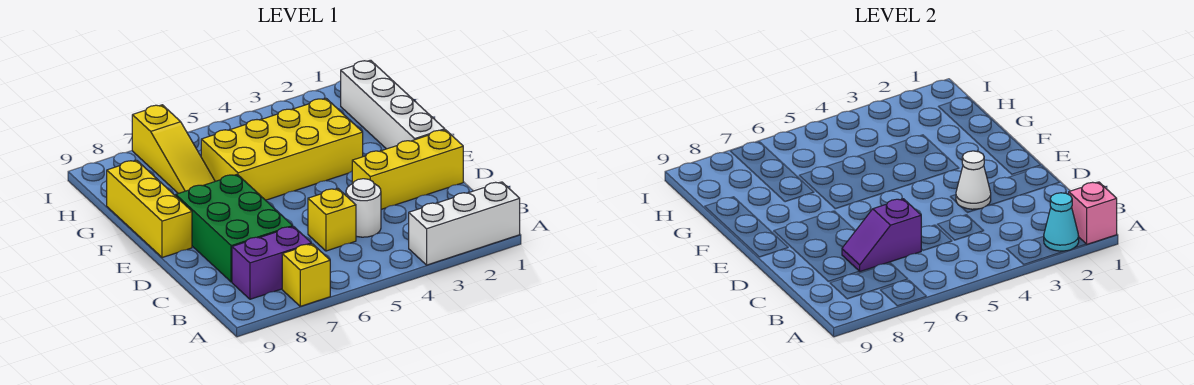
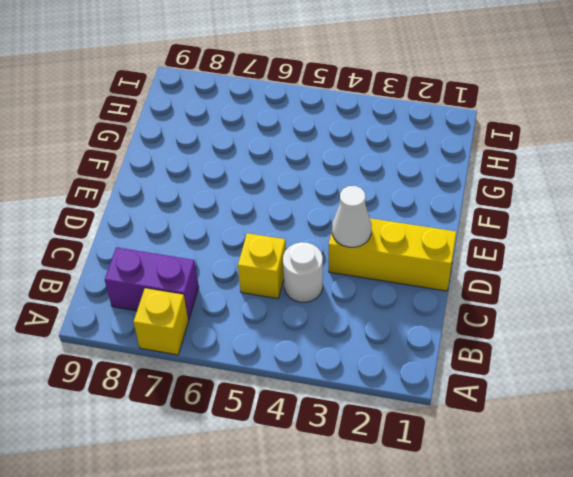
none -> white brick A1:A3 level 1
none -> green brick C7:E8 level 1
none -> white brick E1:H1 level 1

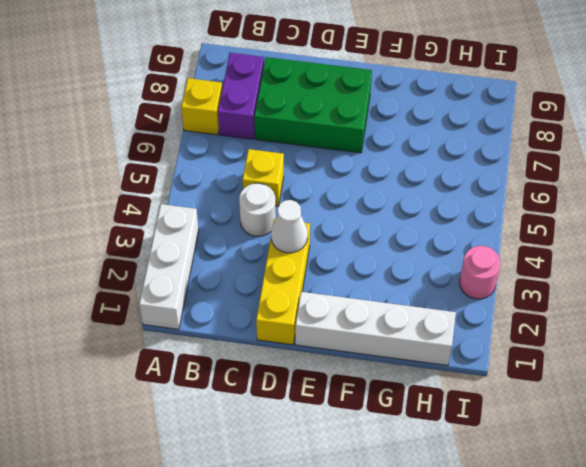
pink round brick I3 level 1 -> none
none -> yellow brick E9:G9 level 1
none -> yellow brick F3:G6 level 1
none -> yellow slope G7:I7 level 1 top I

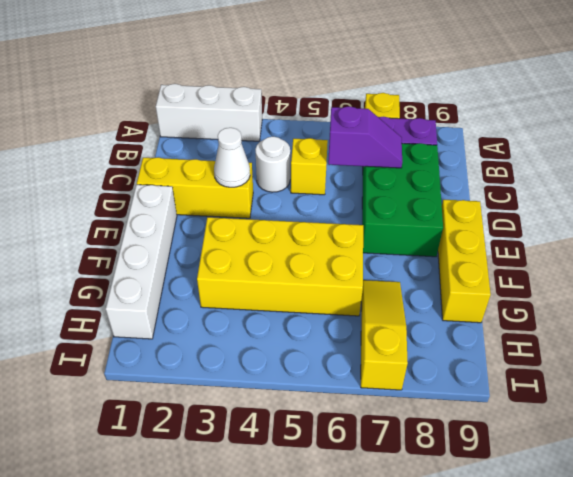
none -> pink brick A1 level 2
none -> cyan cone A2 level 2

